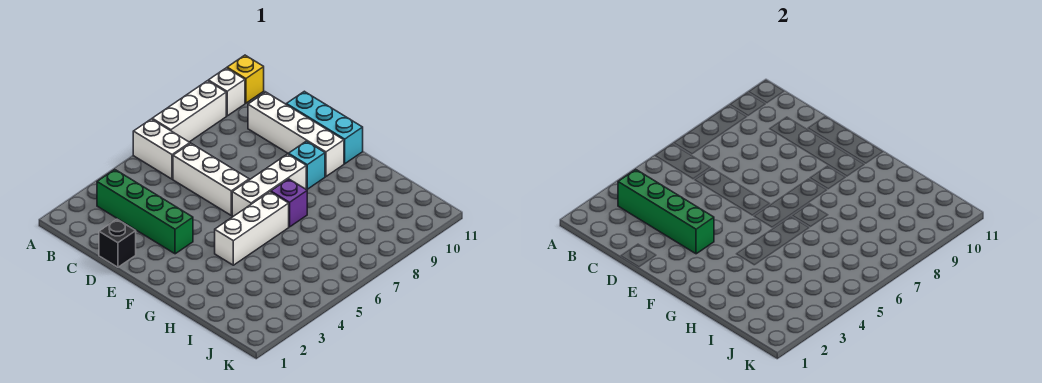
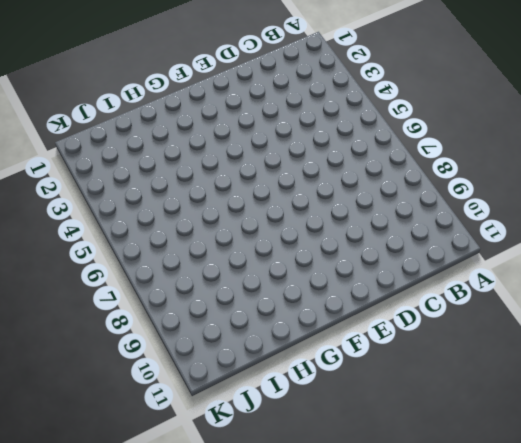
none -> white brick A6:B6 level 1
none -> white brick A7:A9 level 1
none -> white brick A10 level 1

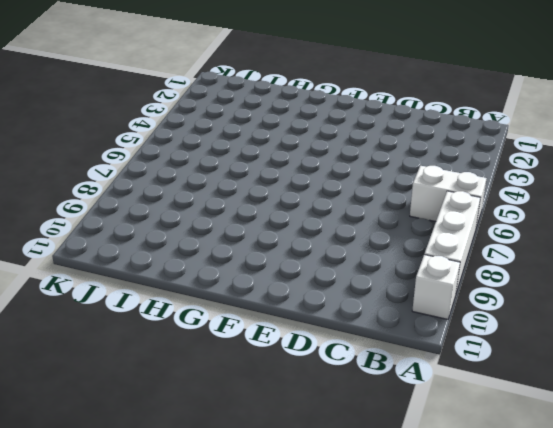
none -> yellow brick A11 level 1
none -> green brick B3:E3 level 1
none -> white brick C6:E6 level 1

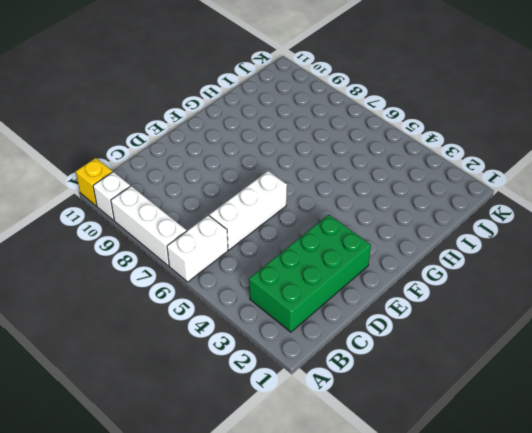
green brick B2:E3 level 1 -> green brick B3:E3 level 1
none -> white brick C10:F10 level 1
none -> black brick D1 level 1
none -> cyan brick D11:F11 level 1

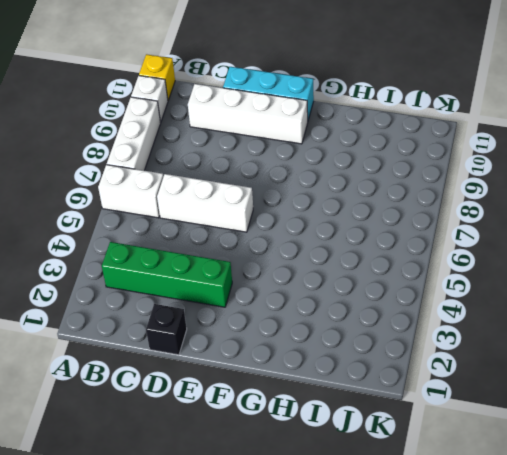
none -> white brick F6:F8 level 1
none -> cyan brick F9 level 1
none -> white brick G4:G6 level 1

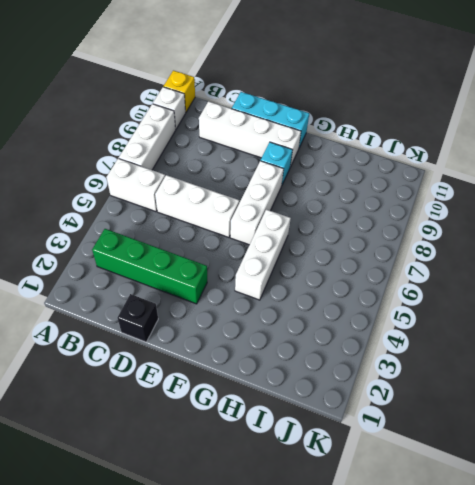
none -> purple brick G7 level 1
none -> green brick B3:E3 level 2

